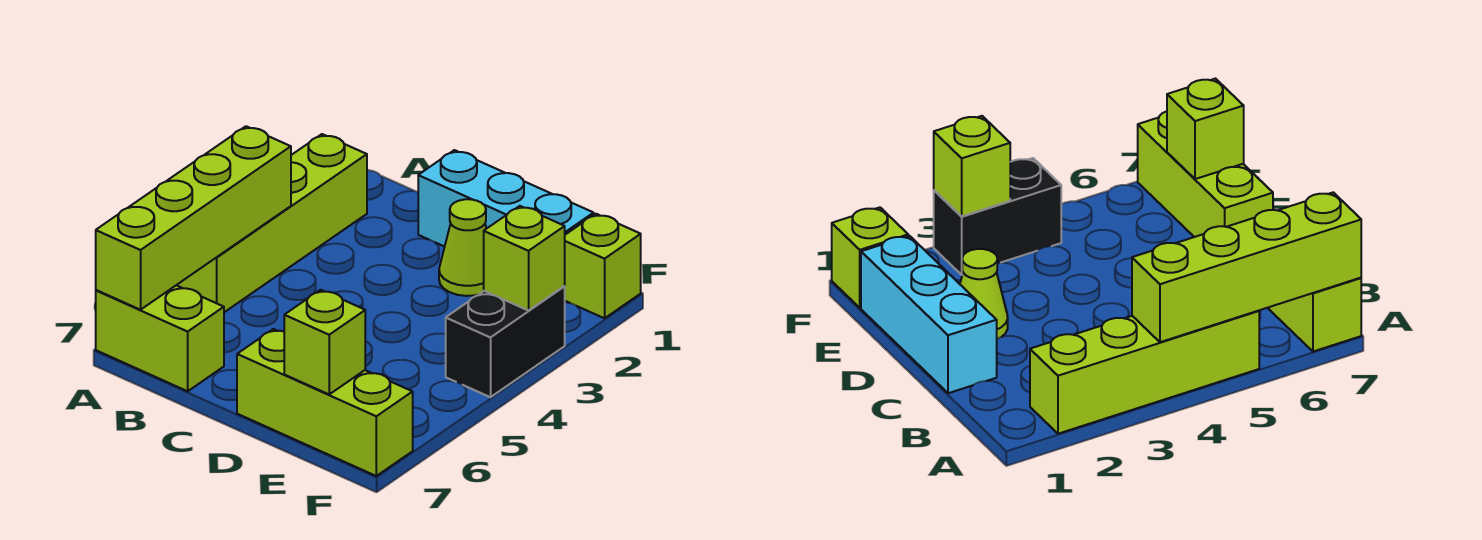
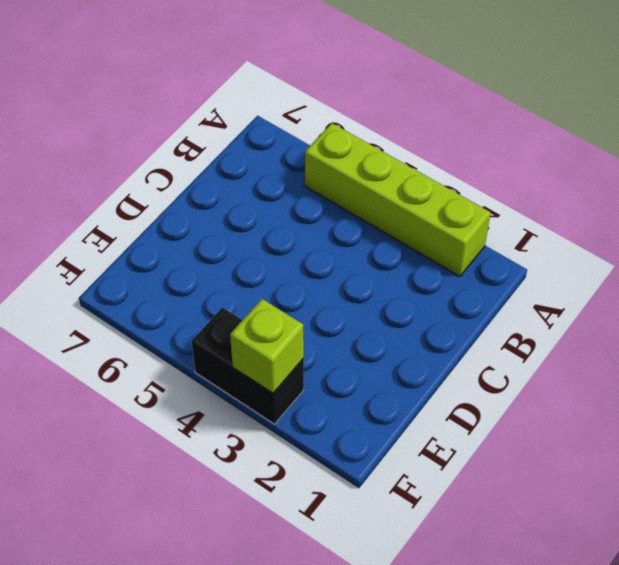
none -> lime brick A7:B7 level 1
none -> cyan brick C1:E1 level 1

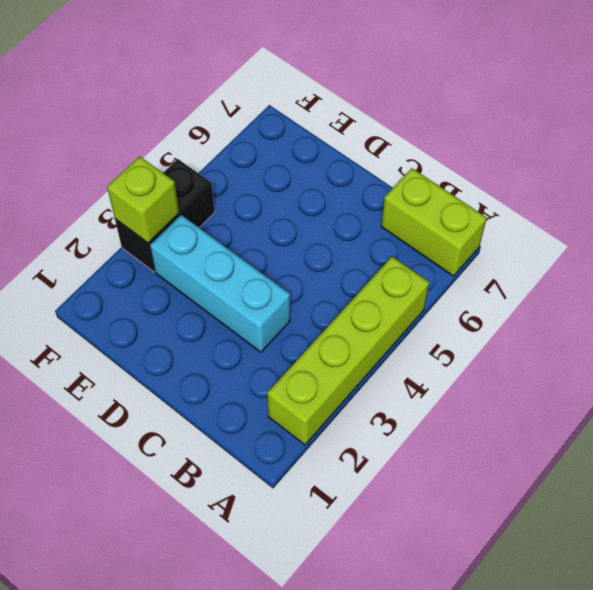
cyan brick C3:E3 level 1 -> cyan brick C1:E1 level 1
none -> lime cone D2 level 1
none -> lime brick D7:F7 level 1

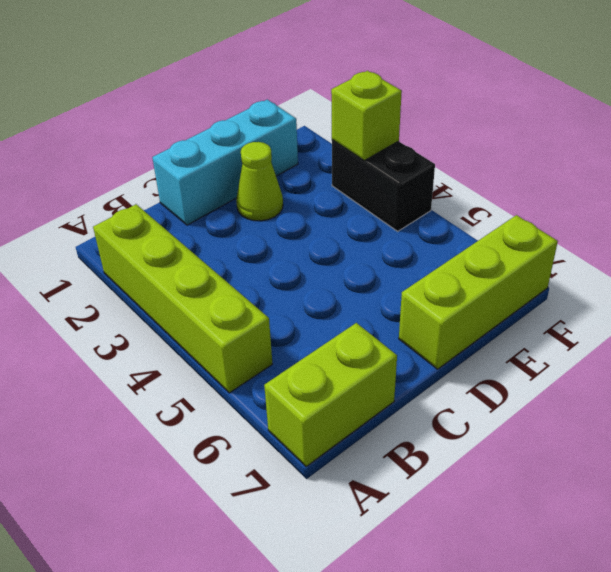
none -> lime brick F1 level 1
none -> lime brick A4:A7 level 2

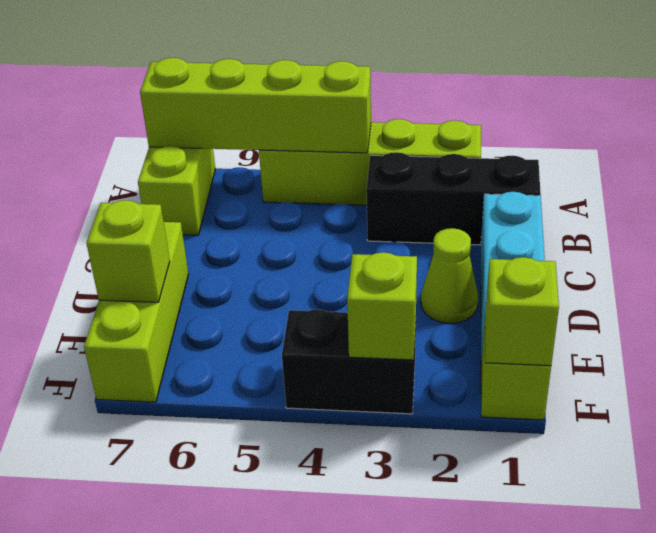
black brick B1:B3 level 1 -> none
lime brick F1 level 2 -> none

